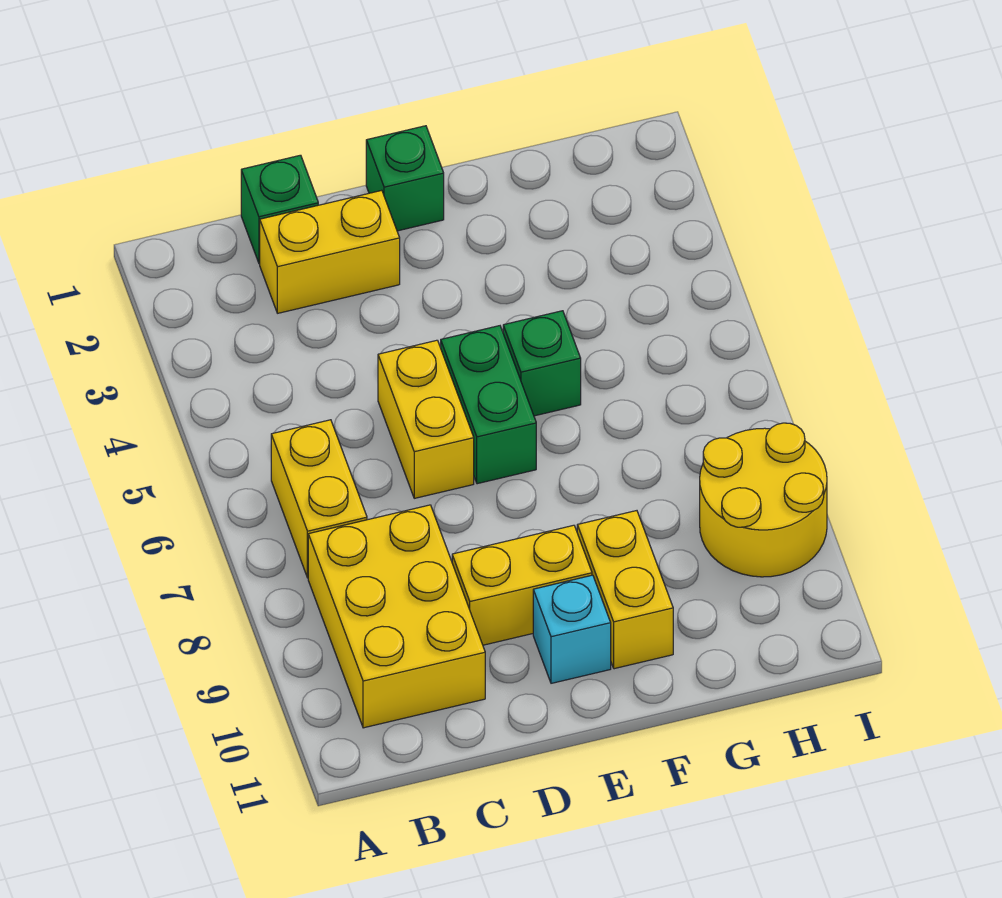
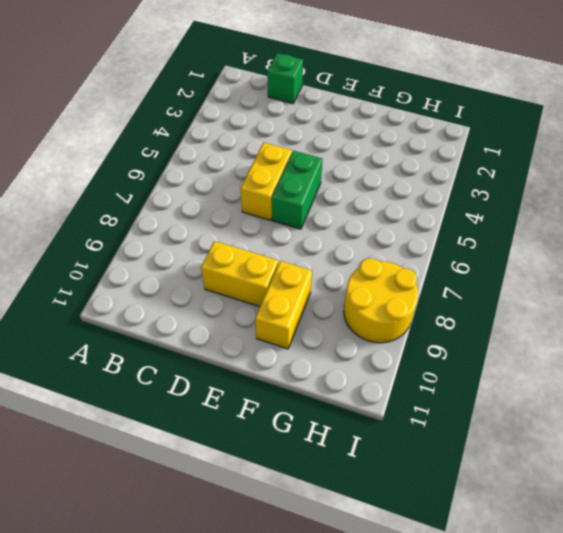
none -> yellow brick B6:B7 level 1
none -> yellow brick B8:C10 level 1
none -> yellow brick C2:D2 level 1

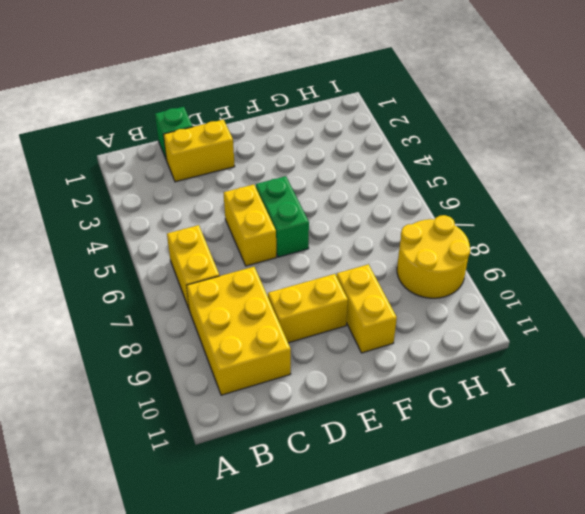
none -> green brick E1 level 1
none -> cyan brick E10 level 1
none -> green brick F5 level 1

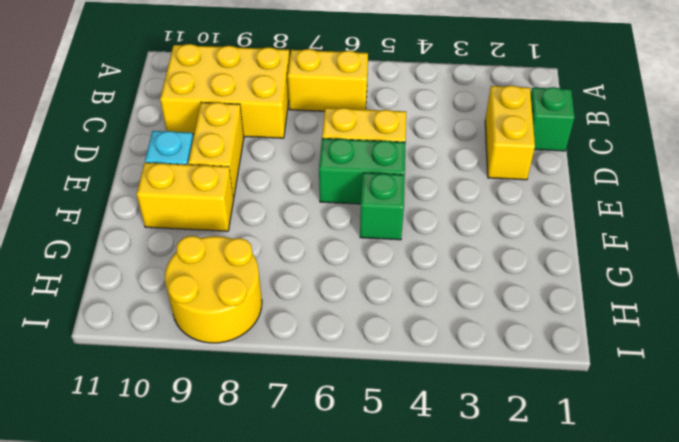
none -> green brick E1 level 1

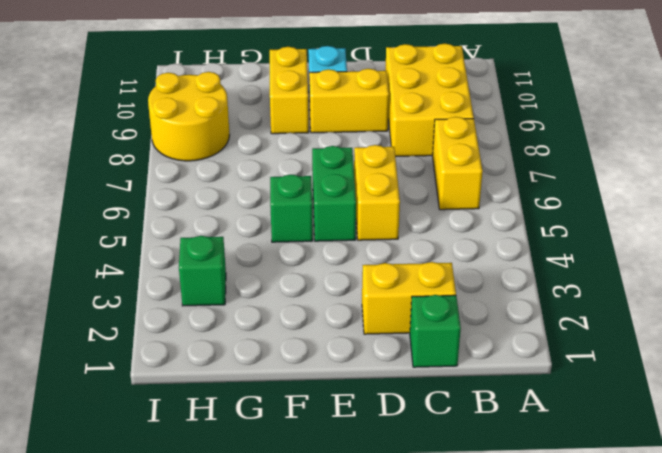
green brick H3 level 1 -> green brick E1 level 1

